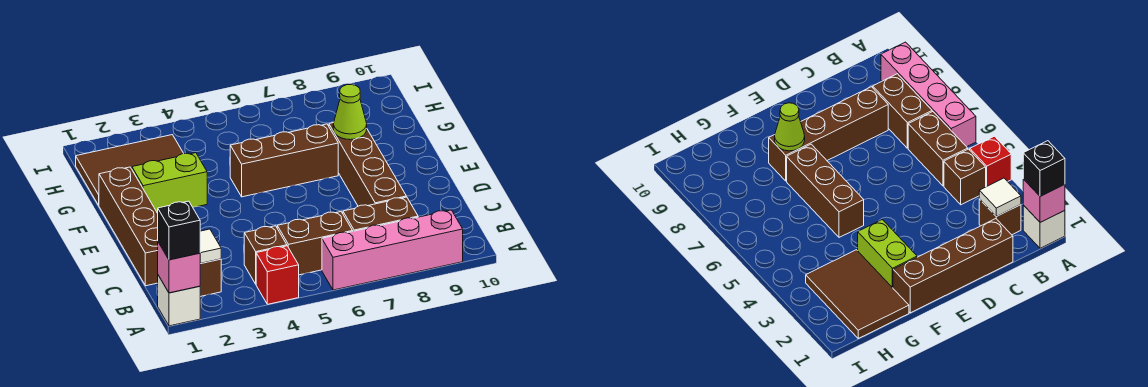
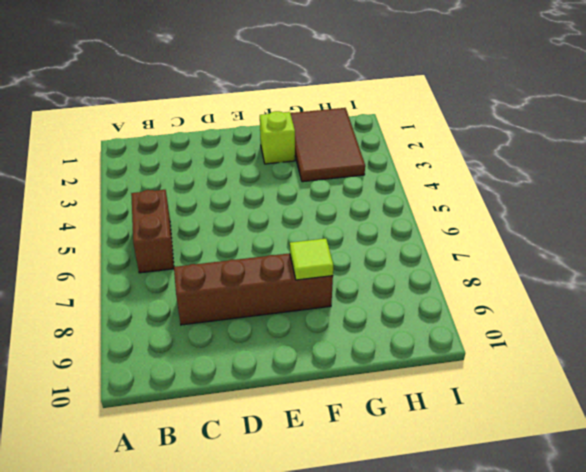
lime brick F2 level 1 -> lime brick F2:F3 level 1
lime tile F8 level 2 -> lime cone F8 level 2
none -> white brick A1 level 1
none -> red brick A4 level 1
none -> pink brick A6:A9 level 1

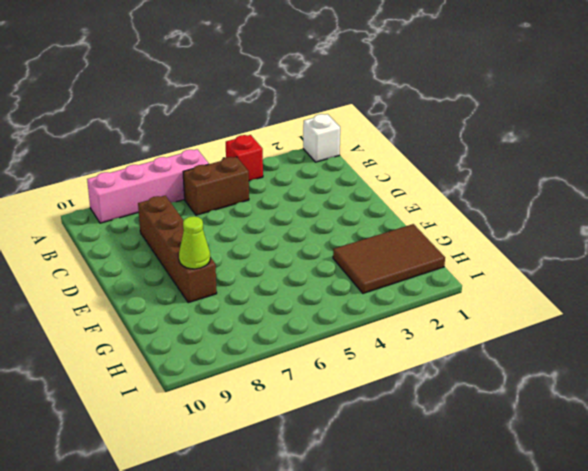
none -> brown brick B2 level 1
none -> brown brick B4 level 1
none -> brown brick B7:B8 level 1

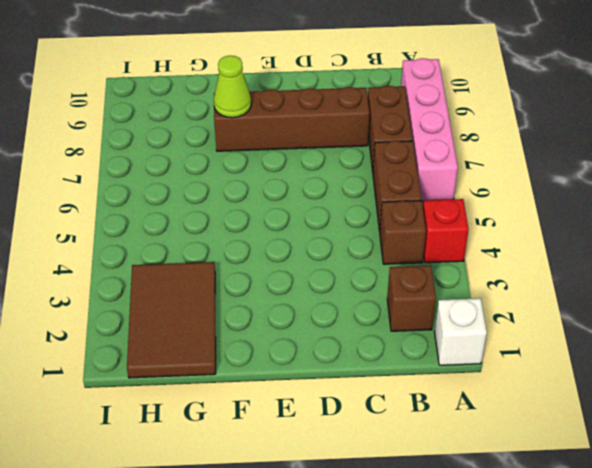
none -> brown brick C1:F1 level 1
none -> lime brick F2:F3 level 1
none -> brown brick F5:F7 level 1

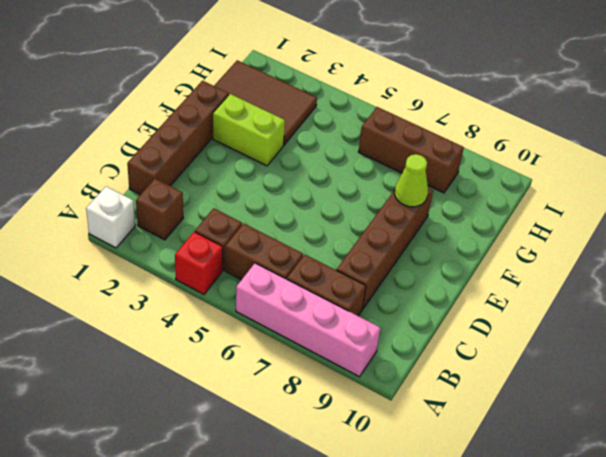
brown brick H6:H8 level 1 -> brown brick F5:F7 level 1
none -> pink brick A1 level 2
none -> white tile B2 level 2
none -> black brick A1 level 3

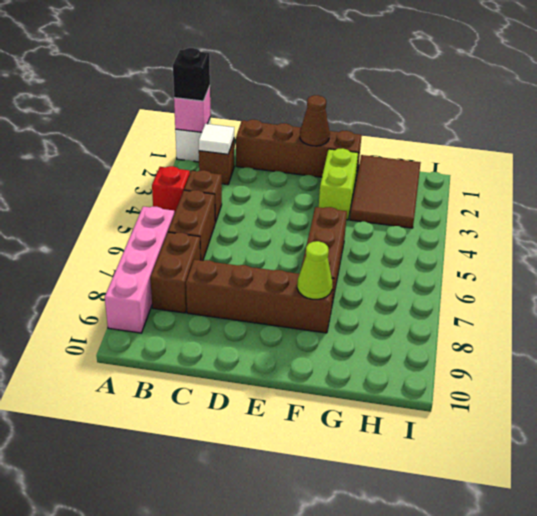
brown cone E1 level 2 -> none

